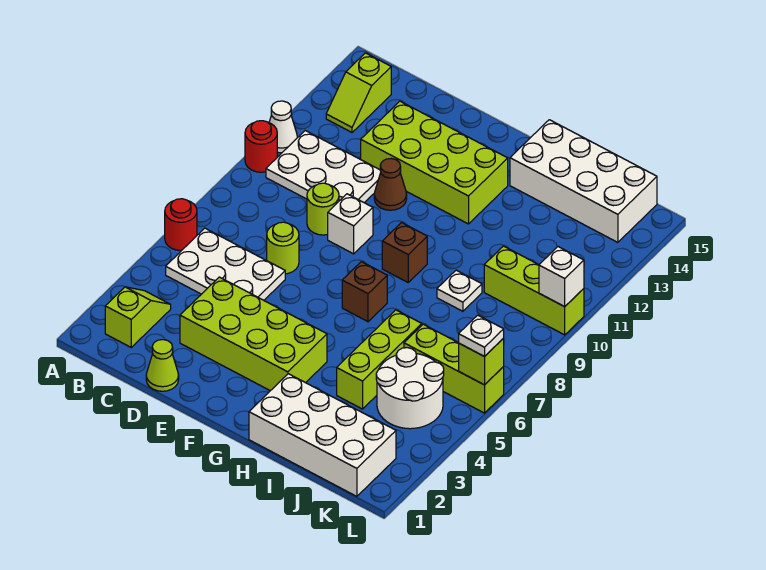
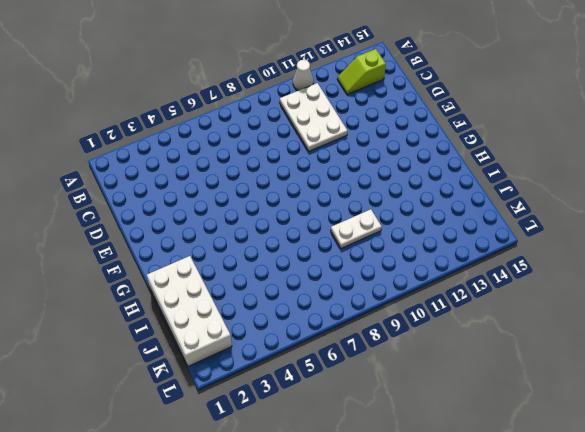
white plate I9:I10 level 1 -> white plate I9 level 1
none -> red round brick A6 level 1
none -> red round brick A10 level 1
none -> lime slope B2:B3 level 1 top 2

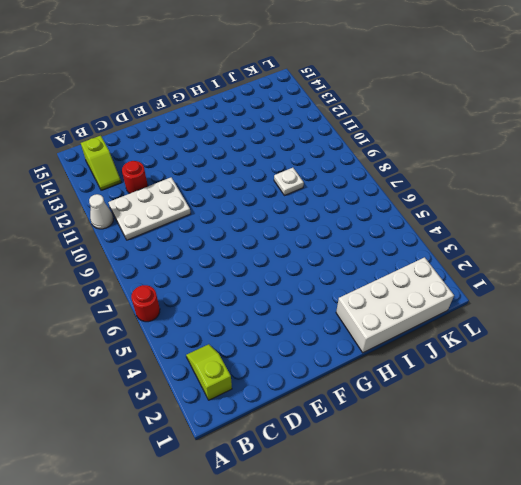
red round brick C12 level 1 -> red round brick A10 level 1
none -> white plate B5:D6 level 1
none -> lime cone D1 level 1
none -> lime brick D3:G4 level 1

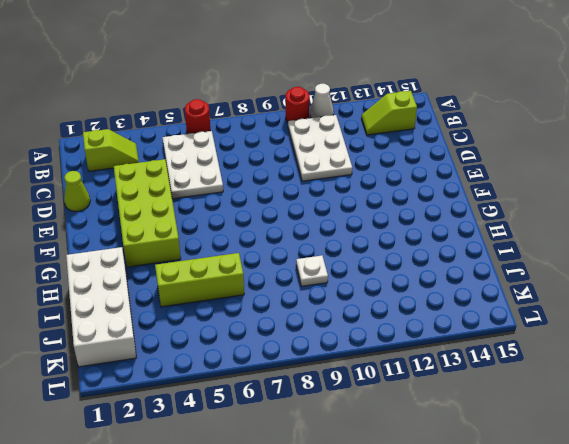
none -> lime round brick D7 level 1
none -> lime round brick D9 level 1
none -> lime brick D12:G13 level 1

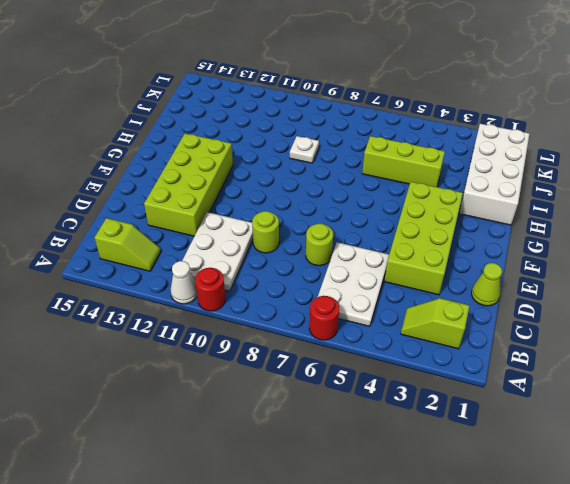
none -> white brick E9 level 1
none -> brown cone E11 level 1
none -> brown brick G7 level 1

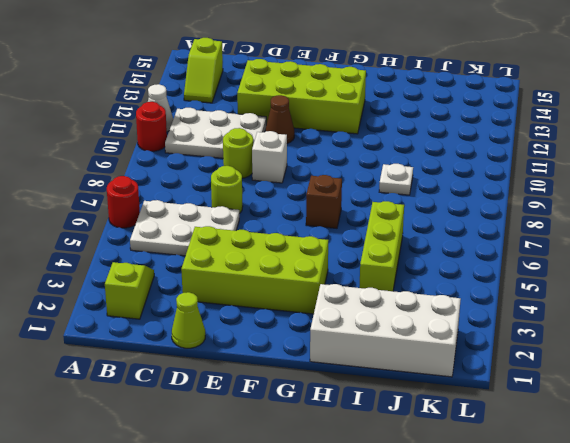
none -> brown brick G9 level 1
none -> white brick H14:K15 level 1
none -> white round brick J4:K5 level 1

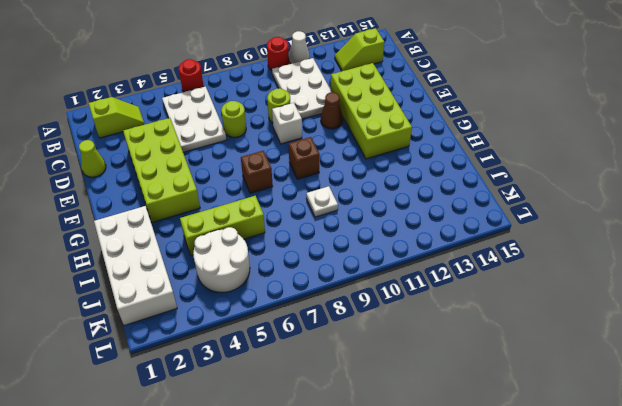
none -> white brick H14:K15 level 1
none -> lime brick J6:L6 level 1
none -> lime brick J10:L10 level 1

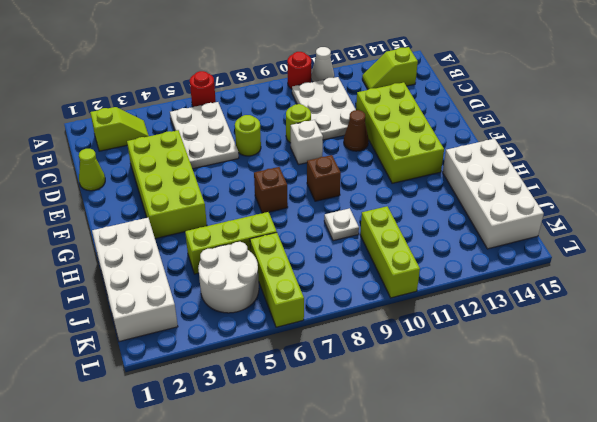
none -> lime brick L6 level 2
none -> white brick L10 level 2
none -> white plate L6 level 3

